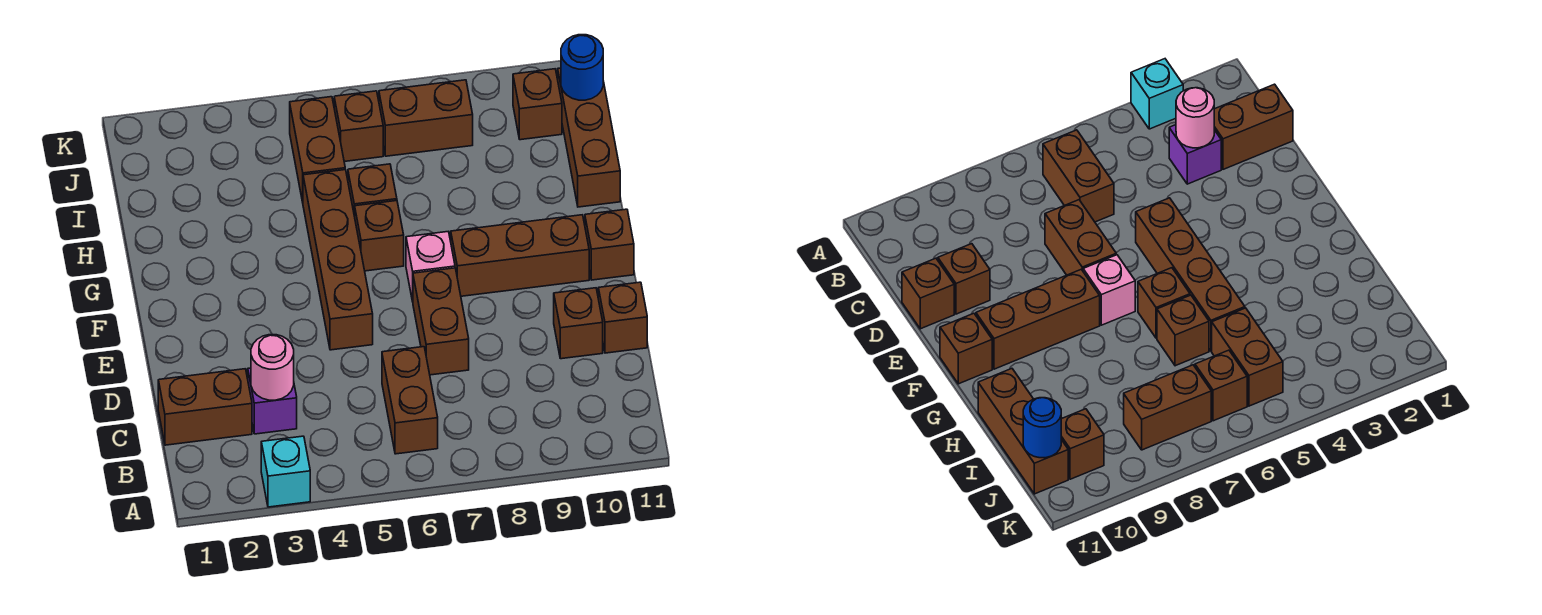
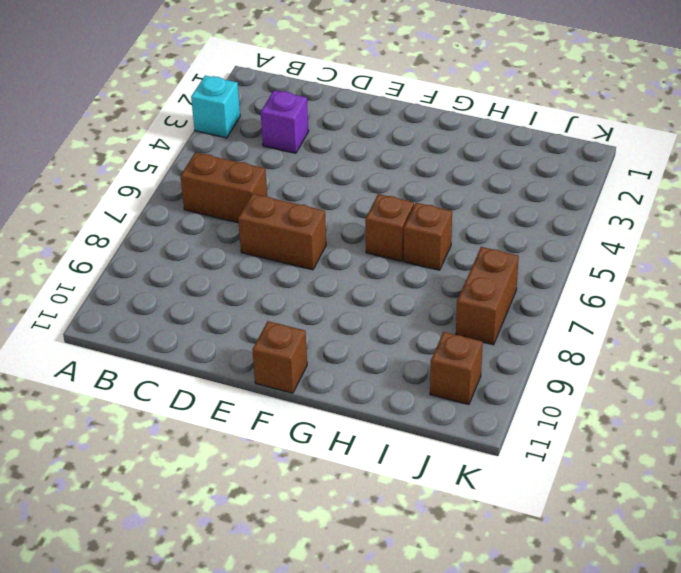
none -> brown brick C1:C2 level 1
none -> brown brick D10 level 1
none -> brown brick D11 level 1

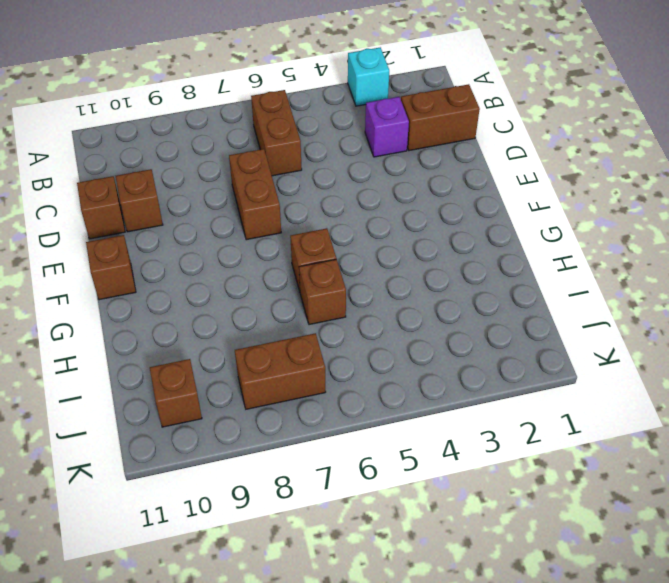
none -> brown brick E5:H5 level 1
none -> pink brick F7 level 1
none -> brown brick F8:F10 level 1

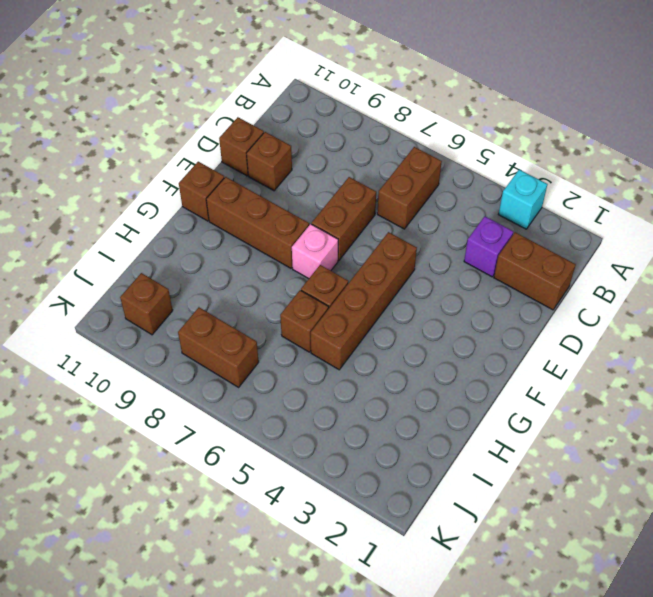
none -> brown brick H11:J11 level 1
none -> brown brick I5:J5 level 1
none -> brown brick J6 level 1

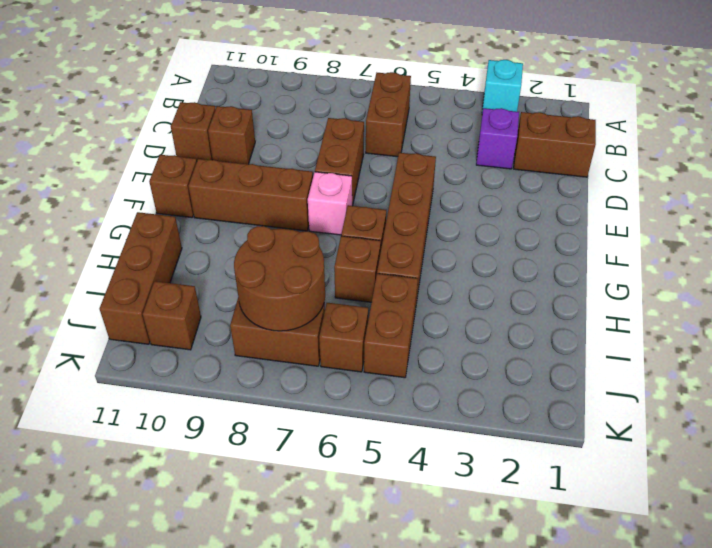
brown round brick I7:J8 level 2 -> none
none -> pink round brick C3 level 2
none -> blue round brick J11 level 2

